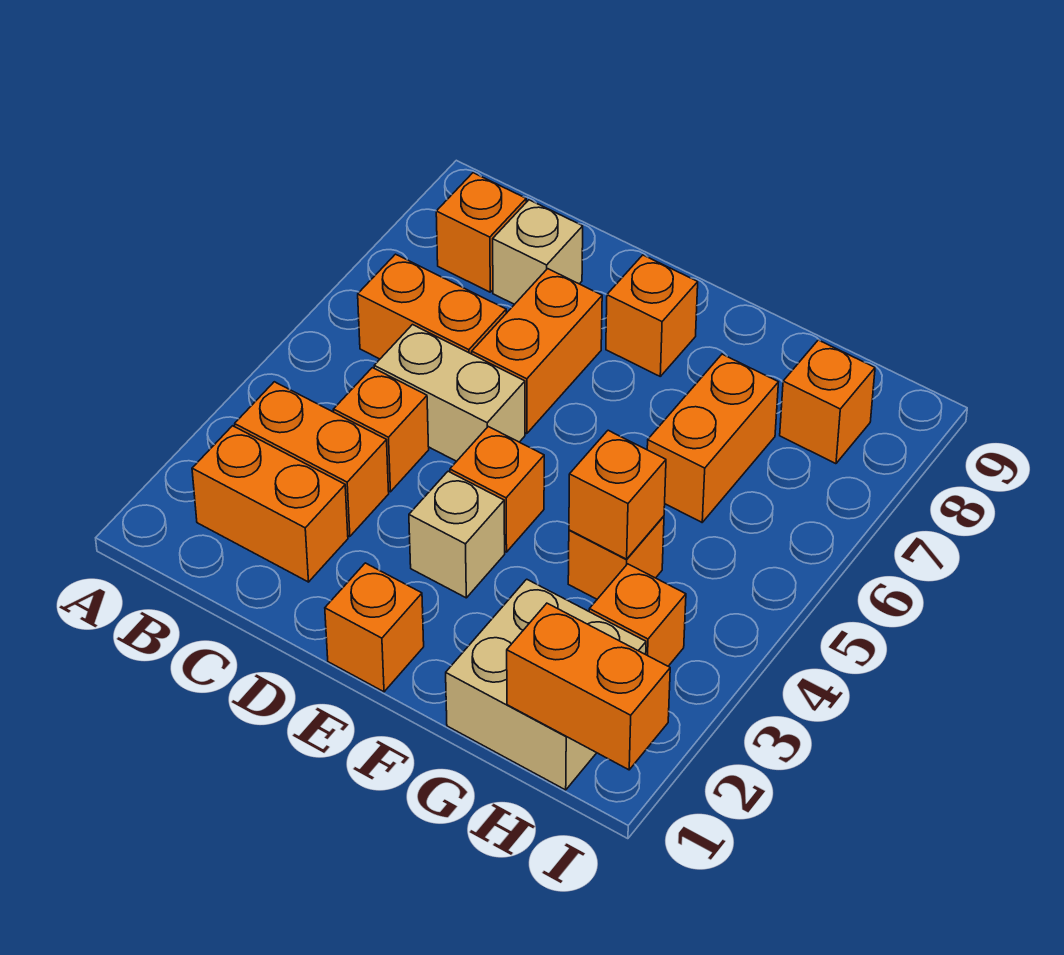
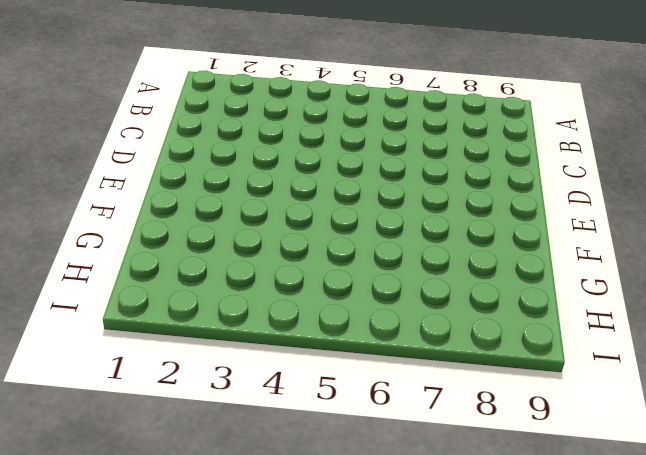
none -> orange brick B2:C2 level 1
none -> orange brick B3:C3 level 1
none -> orange brick B6:C6 level 1

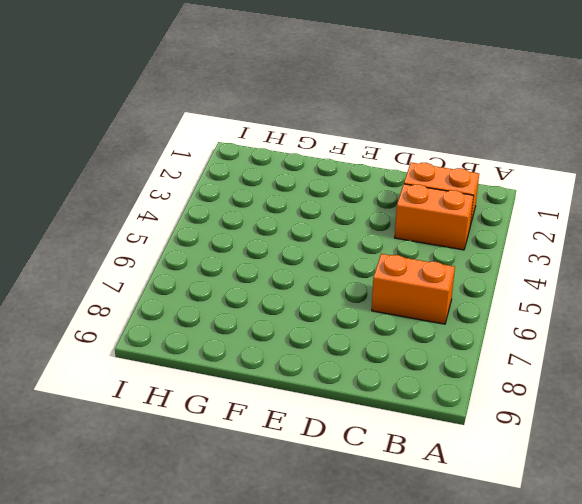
none -> orange brick B8 level 1
none -> orange brick C4 level 1
none -> tan brick C5:D5 level 1

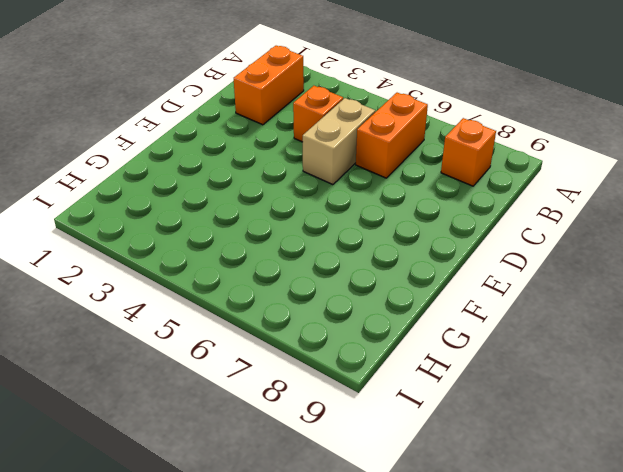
none -> orange brick B3:C3 level 1
none -> tan brick C8 level 1
none -> orange brick D6:D7 level 1

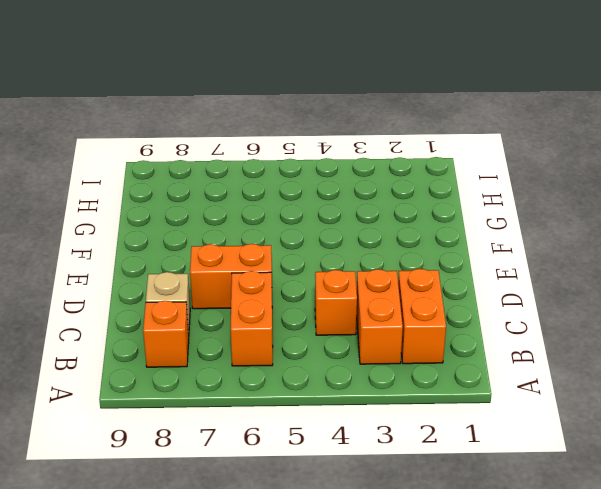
none -> tan brick C5:D5 level 1
none -> orange brick E1 level 1
none -> tan brick E3 level 1

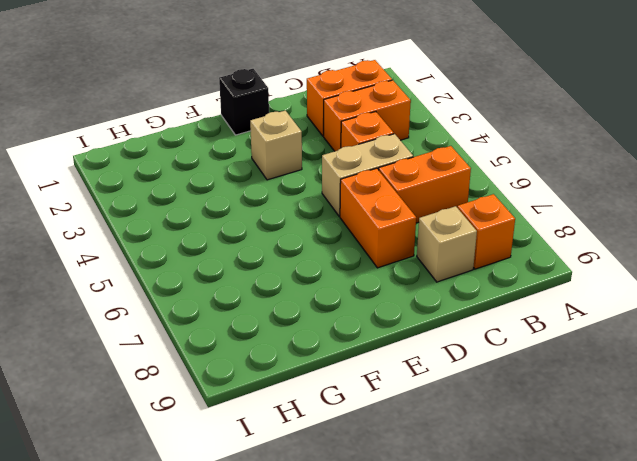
black brick E1 level 1 -> orange brick E1 level 1
none -> orange brick E4 level 1
none -> orange brick E8 level 1
none -> tan brick G1:H2 level 1

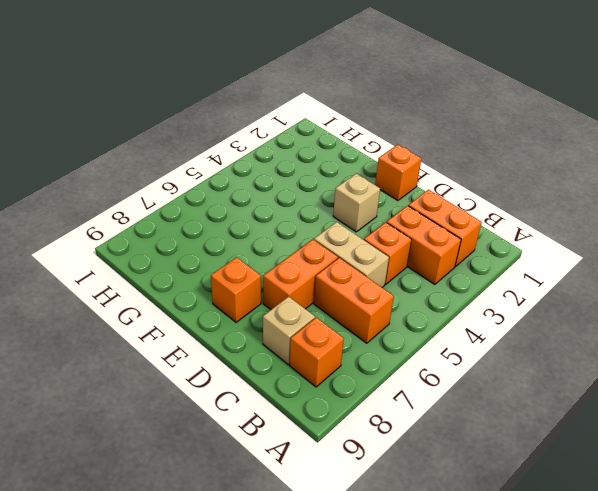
none -> orange brick E4 level 1
none -> tan brick G1:H2 level 1
none -> orange brick G4 level 1

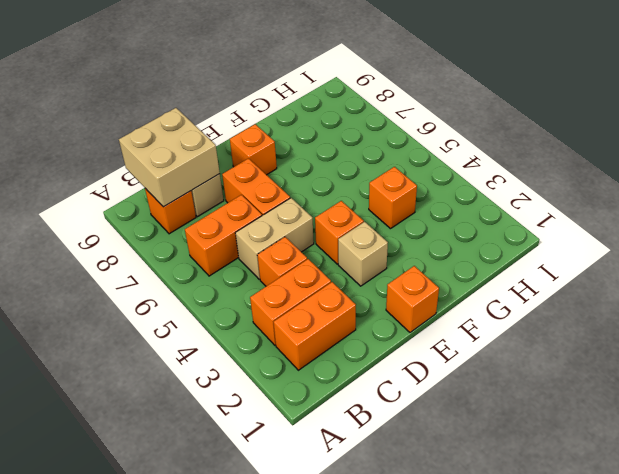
tan brick B8:C9 level 2 -> tan brick G1:H2 level 1
none -> orange brick G6:G7 level 1
none -> orange brick H3 level 1
none -> orange brick H8 level 1

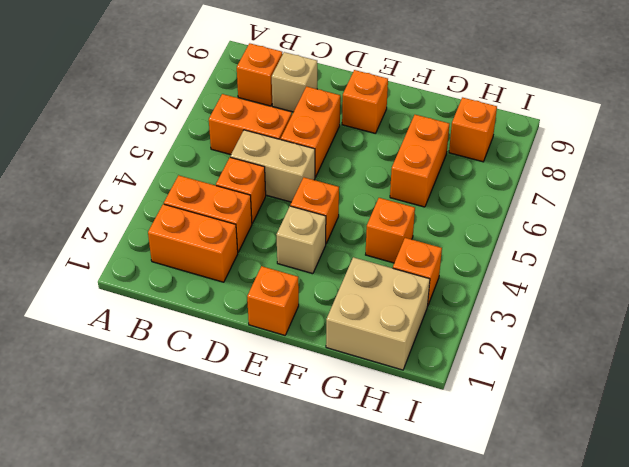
none -> orange brick G4 level 2
none -> orange brick H1:I1 level 2

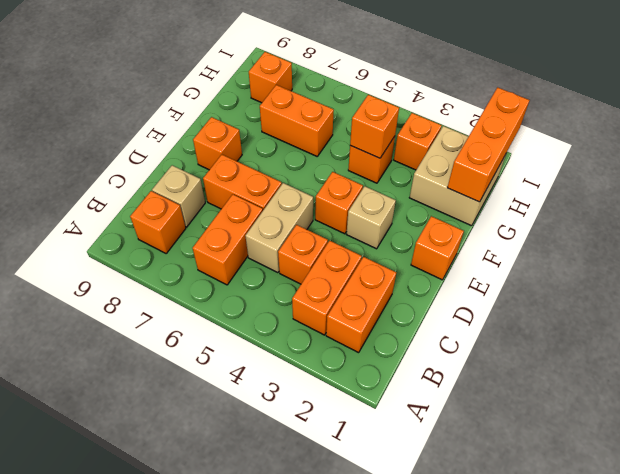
orange brick G1:I1 level 2 -> orange brick H1:I1 level 2

